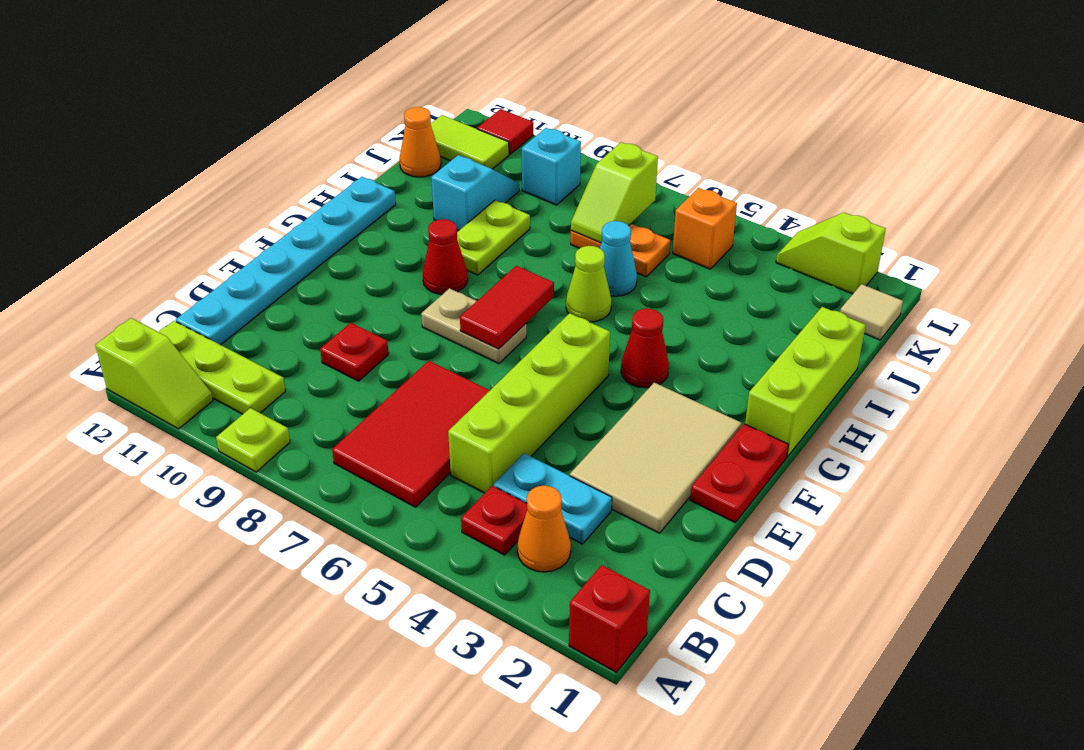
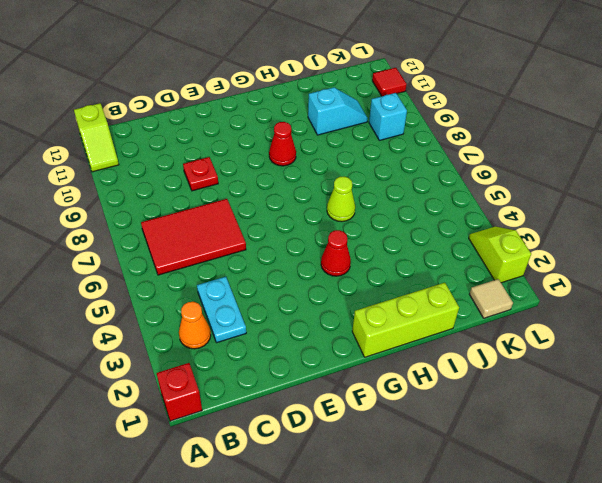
none -> lime plate A9 level 1
none -> red plate B4 level 1
none -> lime plate B10:B12 level 1
none -> lime brick C5:F5 level 1

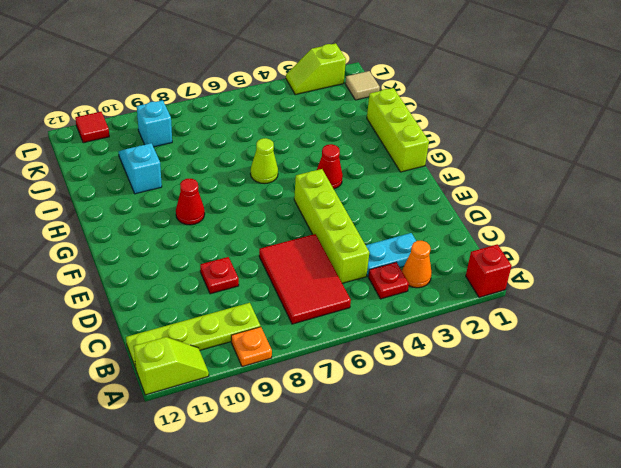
orange plate A9 level 1 -> lime plate A9 level 1
lime plate B9:B12 level 1 -> lime plate B10:B12 level 1
none -> cyan plate C12:H12 level 1
none -> tan tile D2:F3 level 1
none -> red plate E1:F1 level 1
none -> tan plate F7:F8 level 1

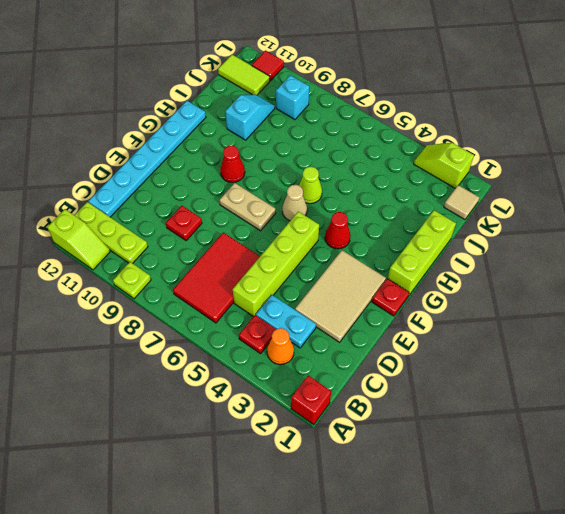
red plate F1 level 1 -> red plate E1:F1 level 1
tan cone G6 level 1 -> none
none -> lime plate H9:I9 level 1
none -> cyan cone I6 level 1
none -> orange plate J6:J7 level 1
none -> orange cone J12 level 1

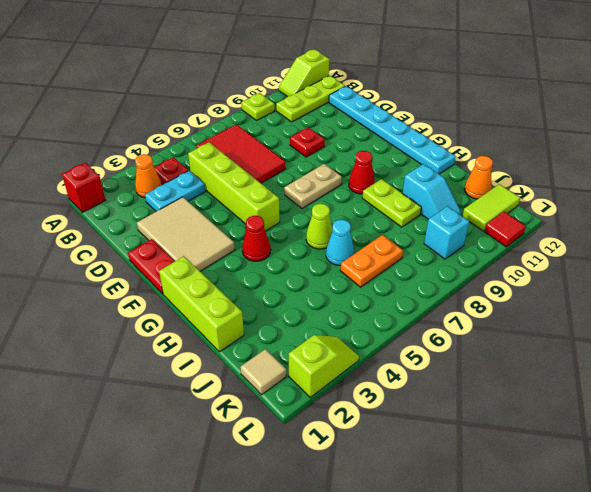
none -> orange brick K5 level 1
none -> red tile F7:G7 level 2
none -> lime slope J7:K7 level 2 top K

